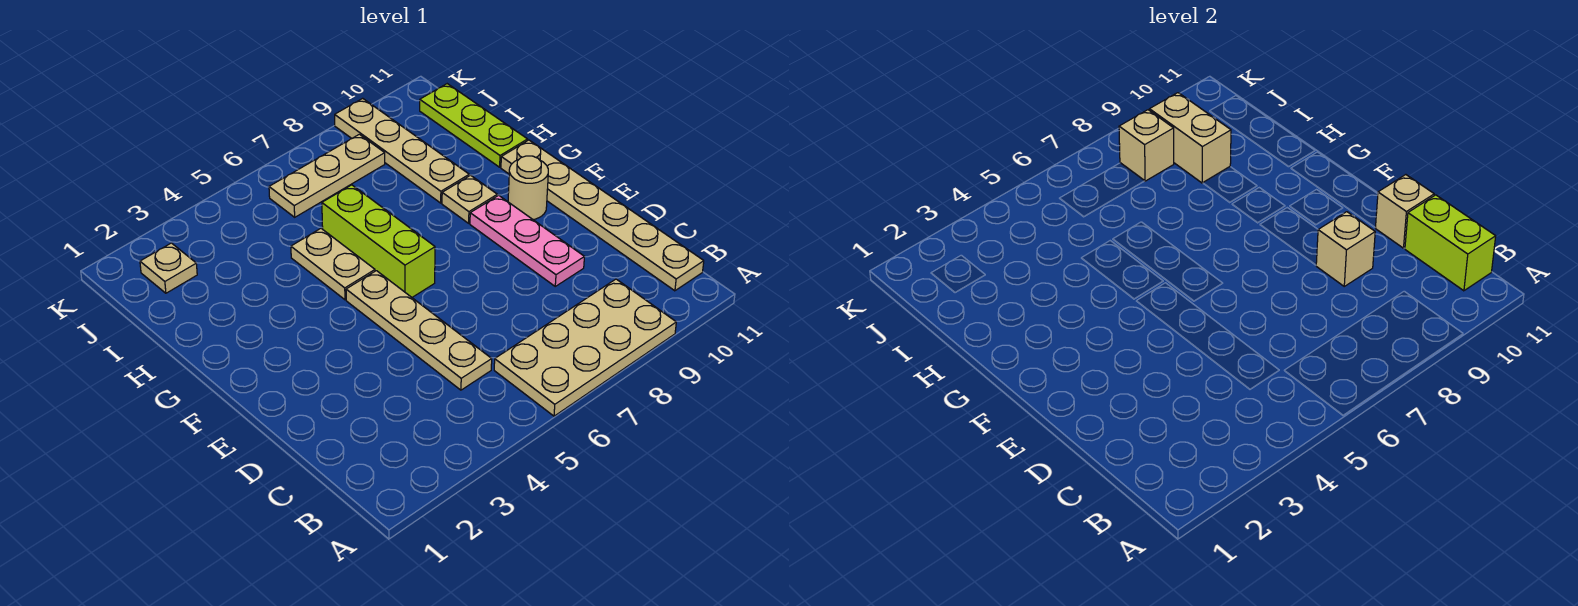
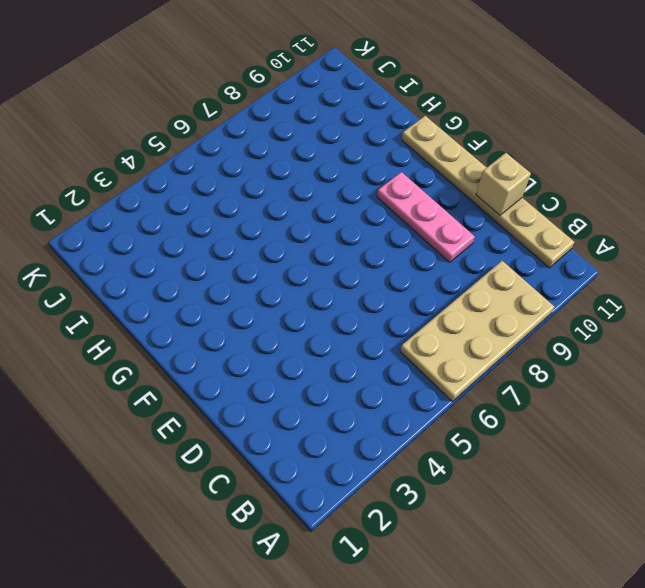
none -> tan plate C5:F5 level 1
none -> lime brick F6:H6 level 1
none -> tan round brick F10 level 1

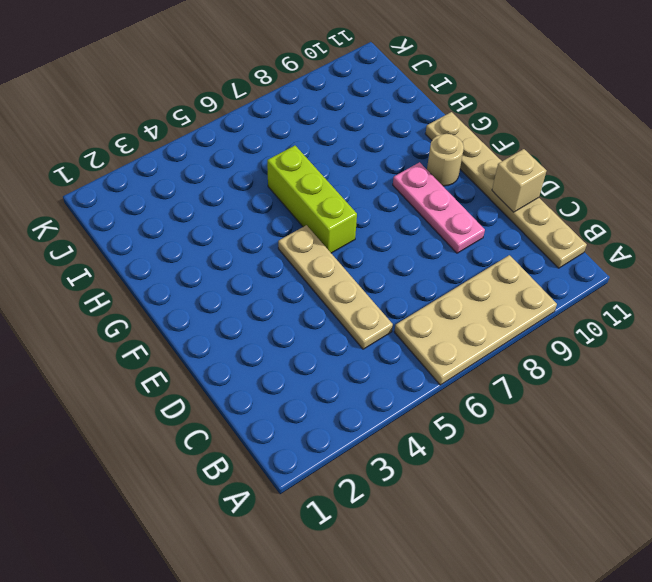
none -> tan plate G5:H5 level 1
none -> tan plate G9 level 1
none -> tan plate H9:K9 level 1

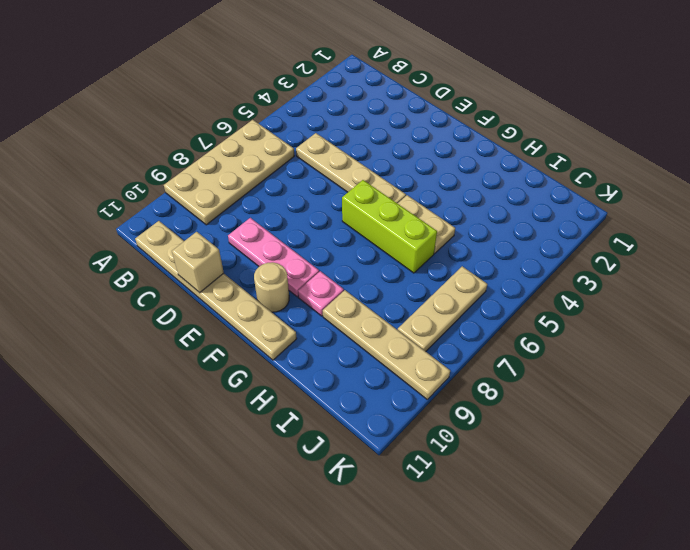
pink plate G9 level 1 -> tan plate G9 level 1
none -> lime plate H11:J11 level 1
none -> tan plate J2 level 1
none -> lime brick B11:C11 level 2

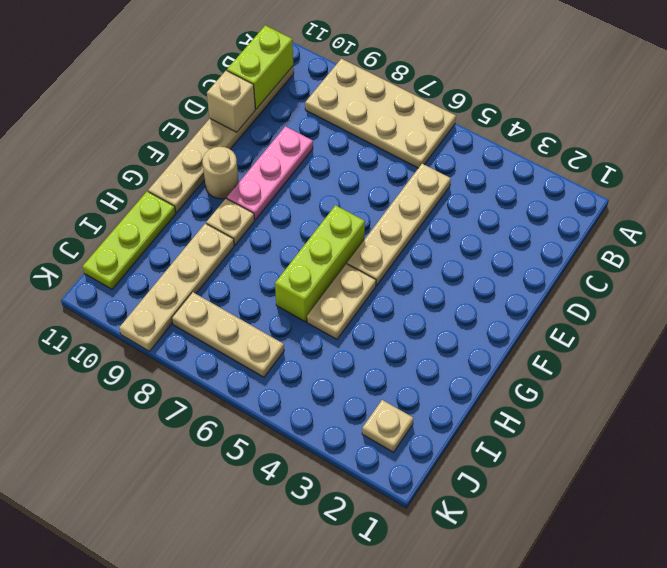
none -> tan brick D9 level 2
none -> tan brick I9:J9 level 2
none -> tan brick J8 level 2

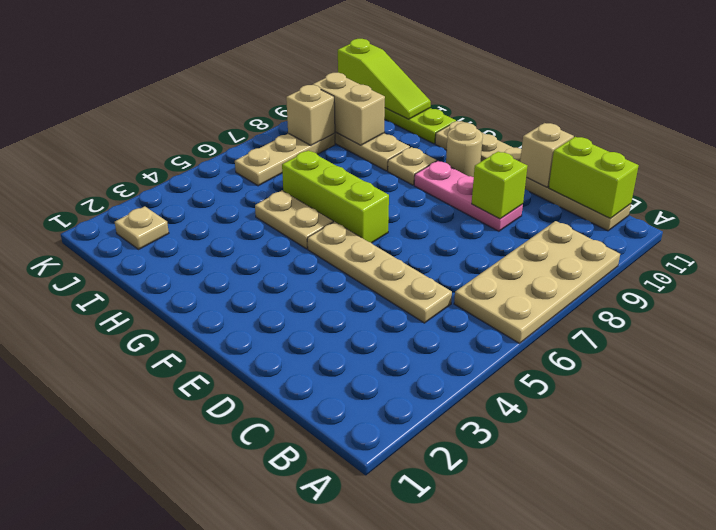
lime brick D9 level 2 -> tan brick D9 level 2
lime slope I11:K11 level 2 top K -> none

